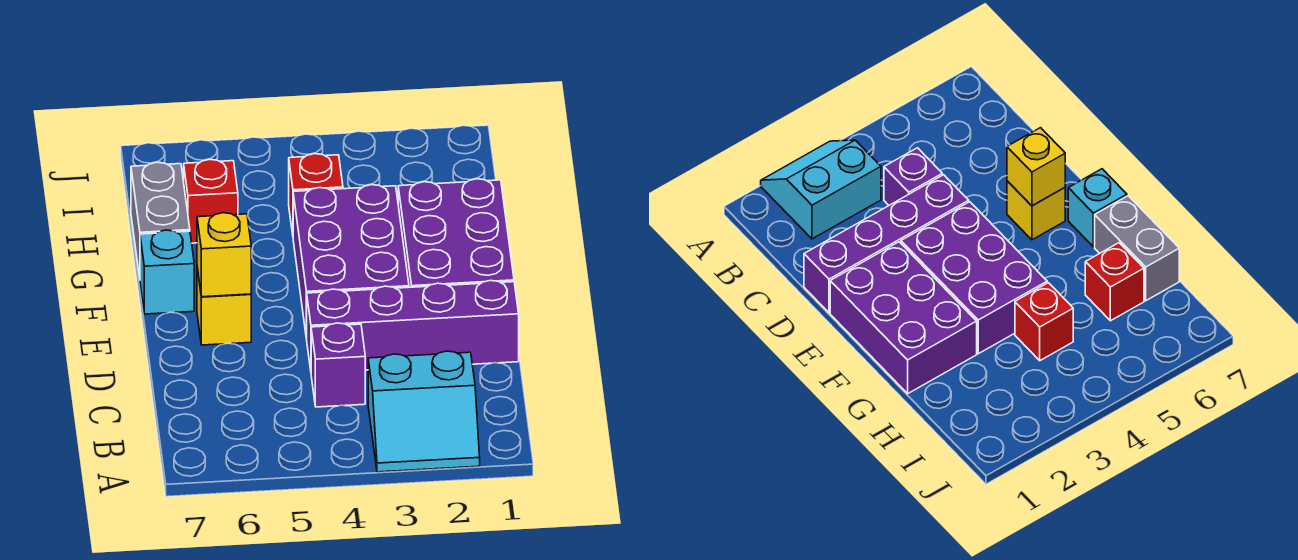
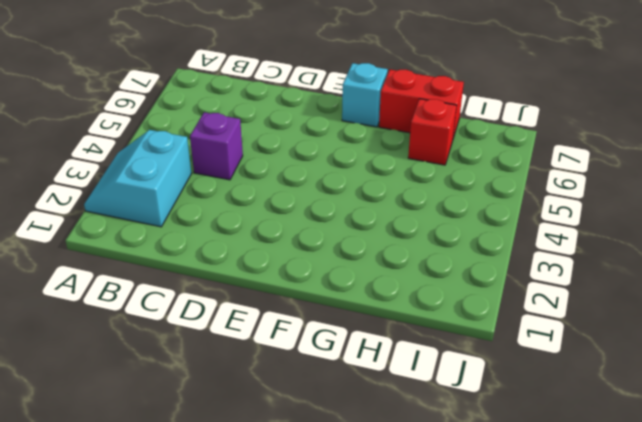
red brick G7:H7 level 1 -> grey brick G7:H7 level 1
none -> purple brick D1:D4 level 1
none -> purple brick E1:G2 level 1

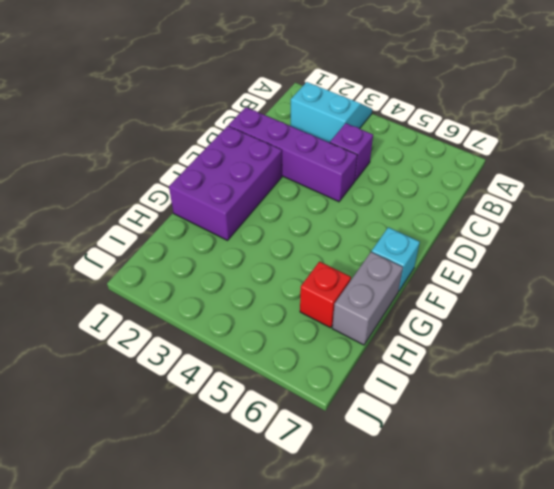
none -> purple brick E3:G4 level 1
none -> yellow brick E6 level 1

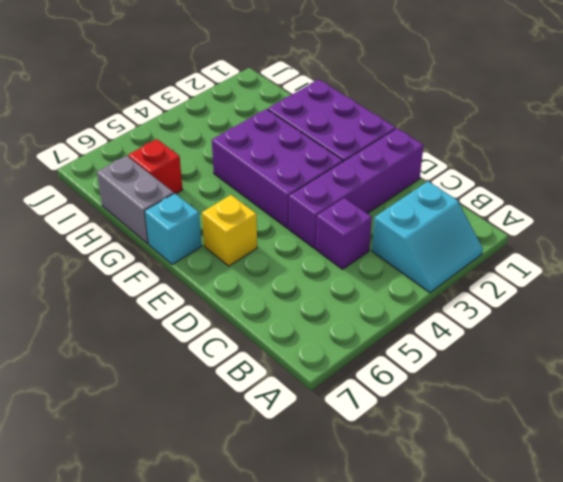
none -> red brick H4 level 1
none -> yellow brick E6 level 2

